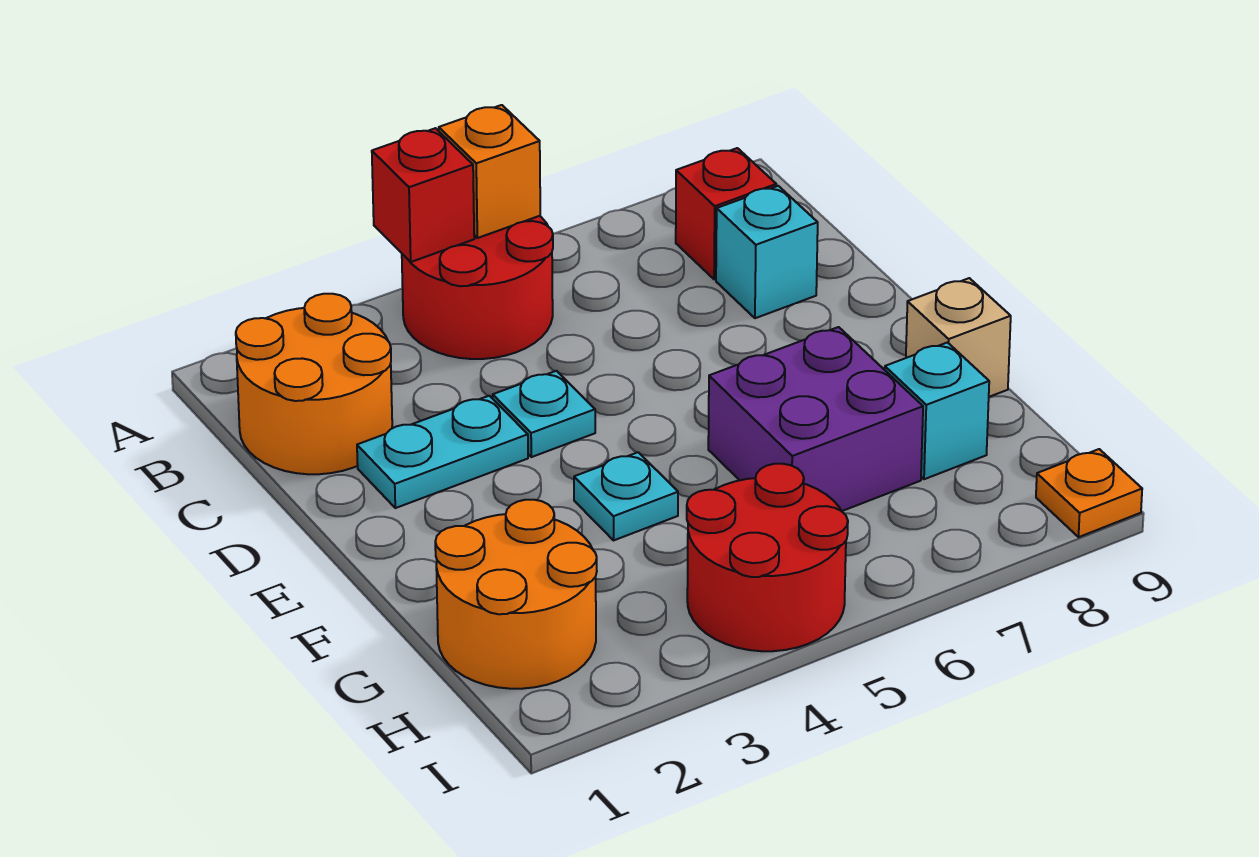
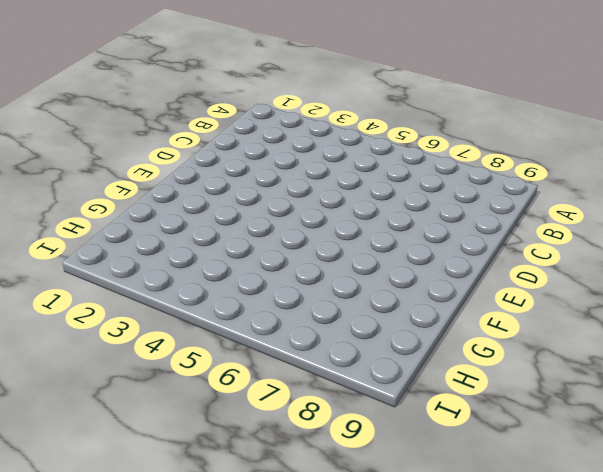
none -> red round brick A4:B5 level 1
none -> orange round brick B1:C2 level 1
none -> red brick B8 level 1

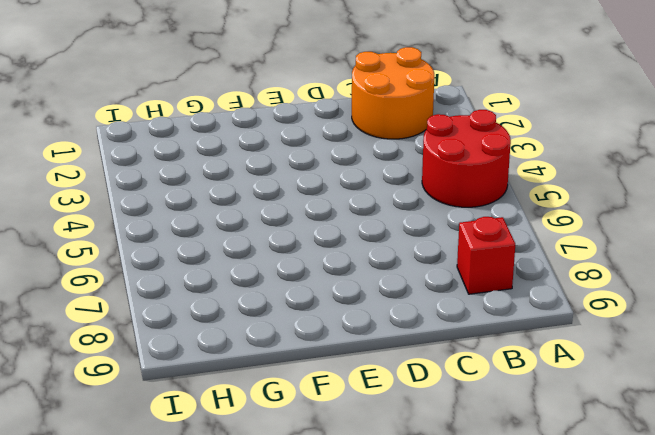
none -> cyan brick C8 level 1
none -> cyan plate D2:D3 level 1
none -> cyan plate D4 level 1

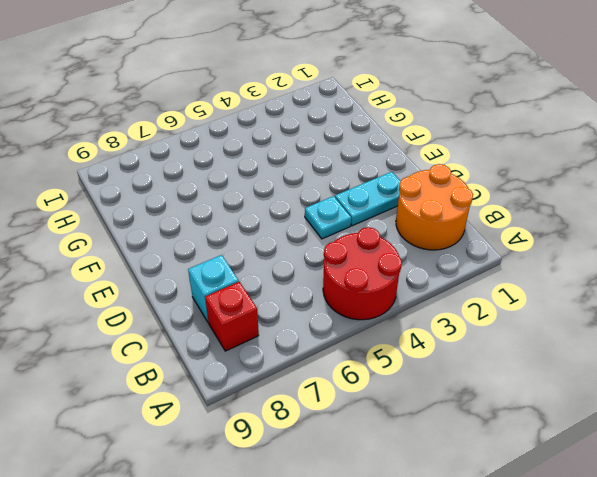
none -> cyan plate F4 level 1
none -> purple brick F6:G7 level 1
none -> tan brick F9 level 1

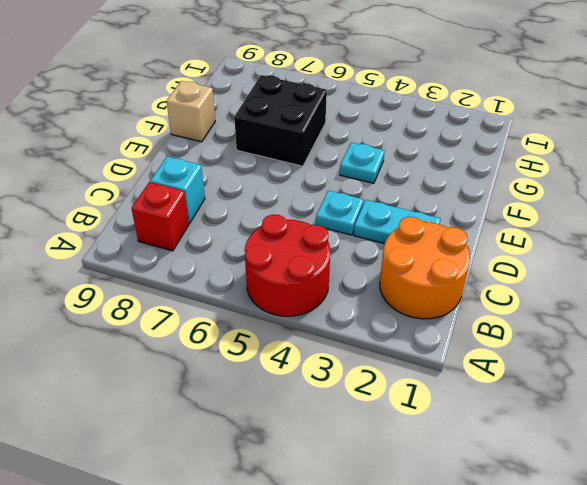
black brick F6:G7 level 1 -> purple brick F6:G7 level 1
none -> orange round brick G1:H2 level 1
none -> cyan brick G8 level 1
none -> red round brick H4:I5 level 1

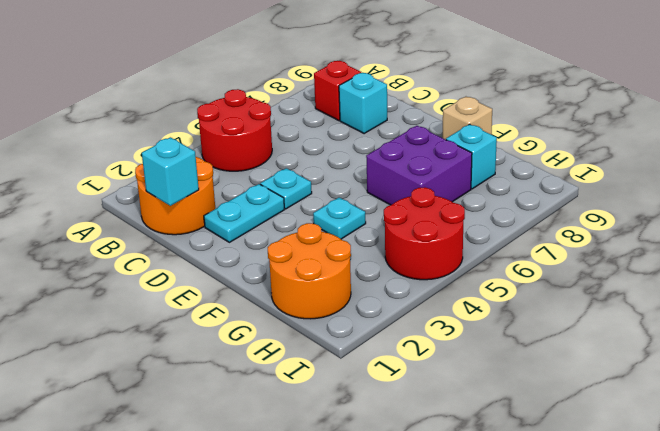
cyan brick C1 level 2 -> none
none -> orange plate I9 level 1
none -> red brick A4 level 2
none -> orange brick A5 level 2

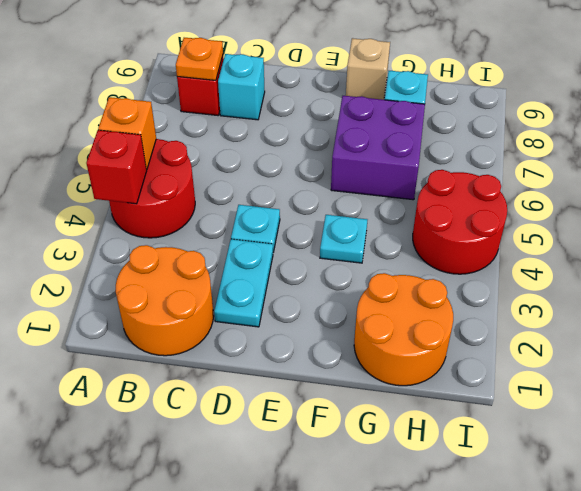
orange plate B8 level 2 -> orange plate I9 level 1

